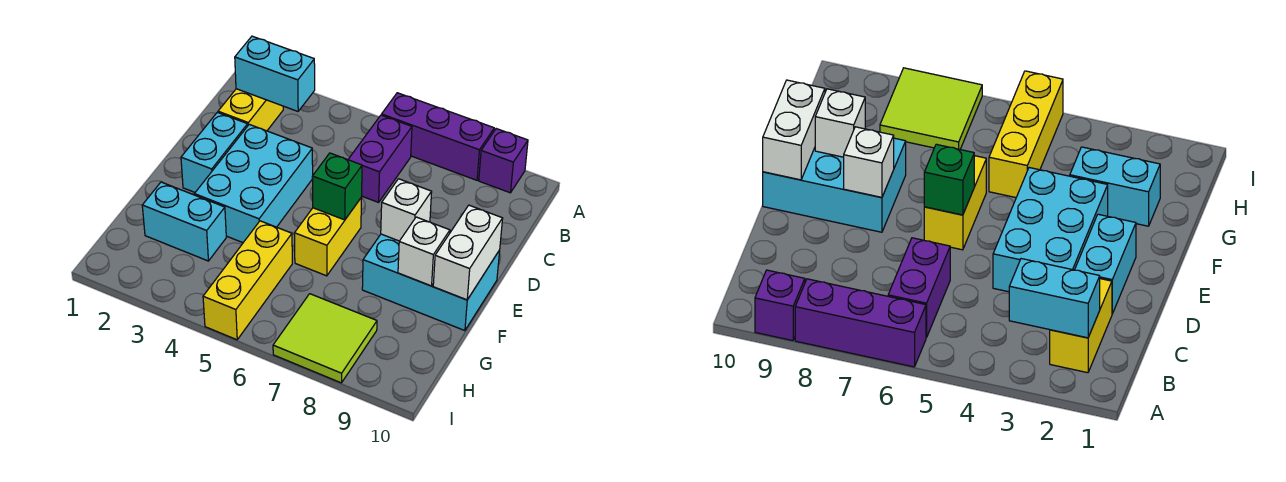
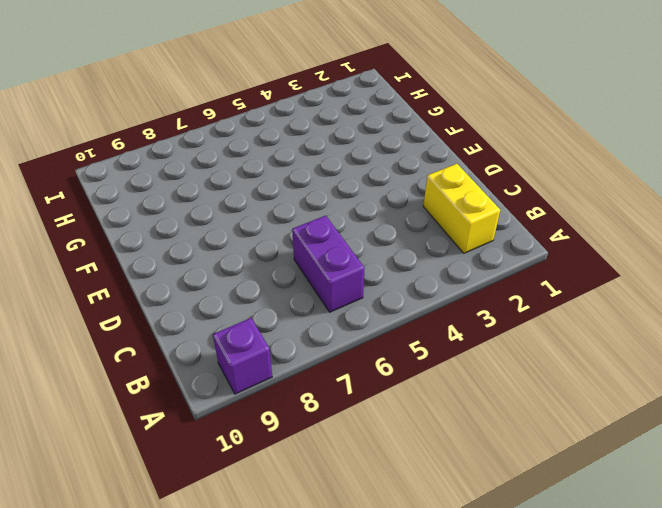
none -> purple brick A6:A8 level 1
none -> cyan brick D2:E2 level 1
none -> cyan brick D3:F4 level 1

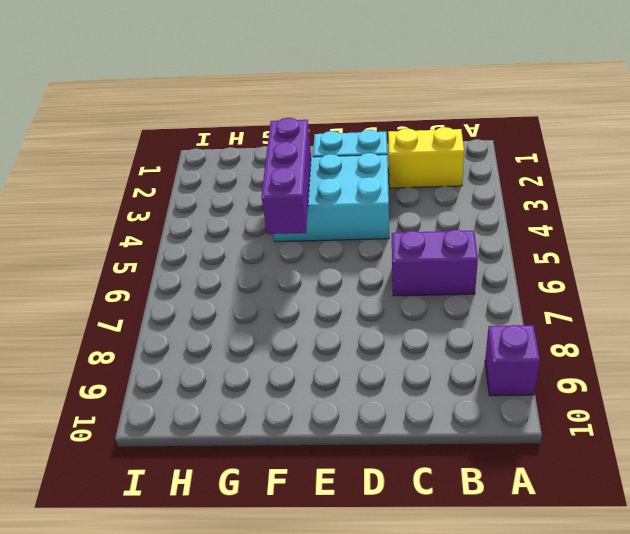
purple brick F3:F5 level 2 -> purple brick A6:A8 level 1
none -> yellow brick E6:F6 level 1
none -> cyan brick E8:F10 level 1
none -> cyan brick G2:G3 level 1

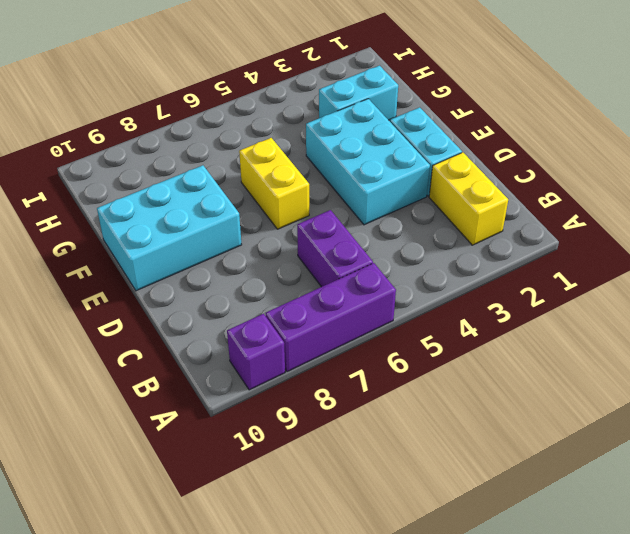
none -> yellow brick G5:I5 level 1
none -> lime tile H7:I8 level 1
none -> cyan brick B2:B3 level 2

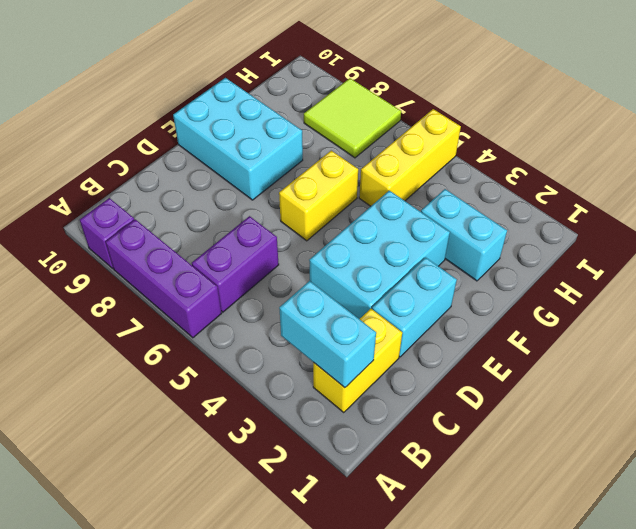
none -> green brick E6 level 2
none -> white brick E8 level 2
none -> white brick E10:F10 level 2

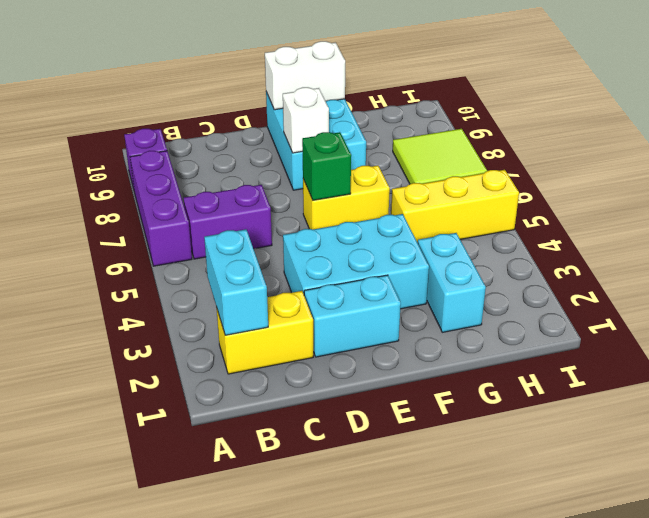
none -> white brick F9 level 2

